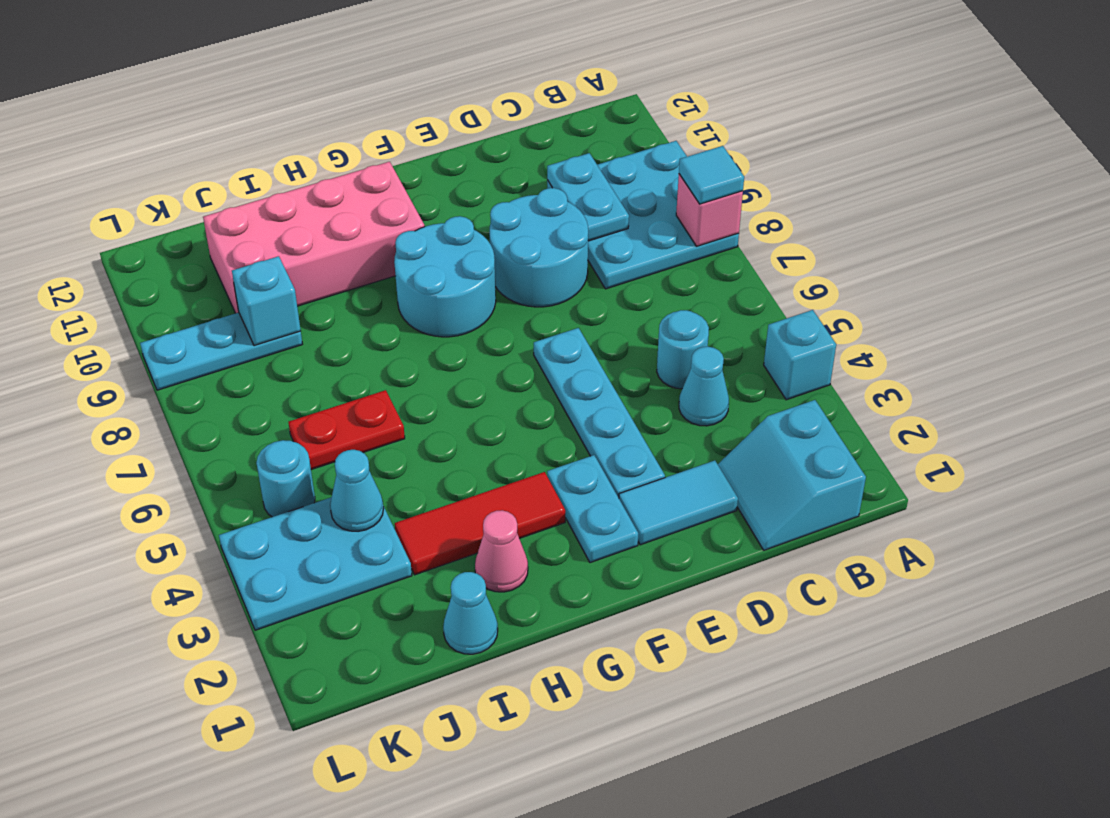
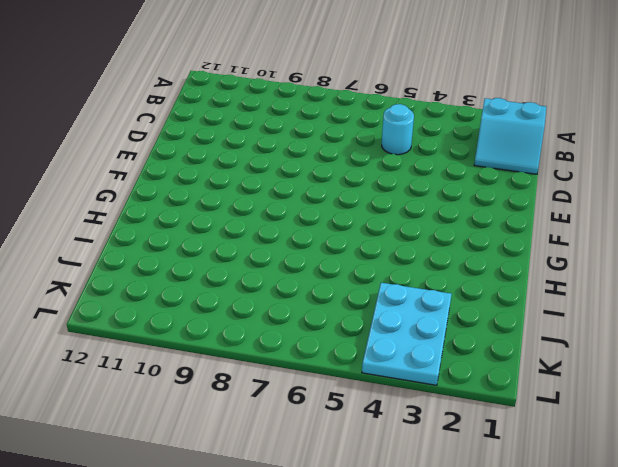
none -> cyan brick A4 level 1
none -> cyan plate A8:C10 level 1
none -> cyan cone C4 level 1

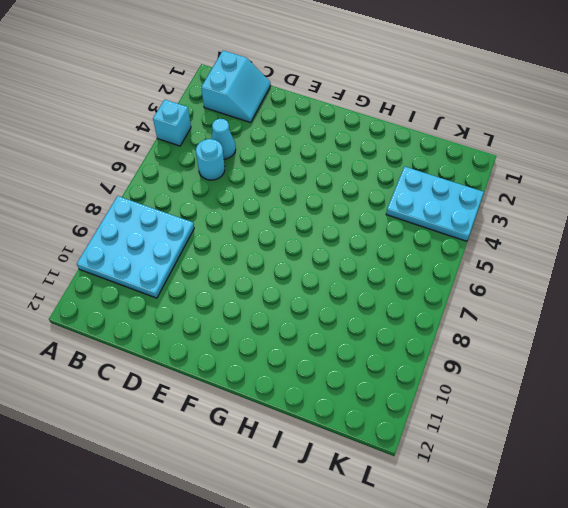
none -> cyan tile D2:E2 level 1
none -> cyan round brick D8:E9 level 1
none -> cyan plate E3:E6 level 1

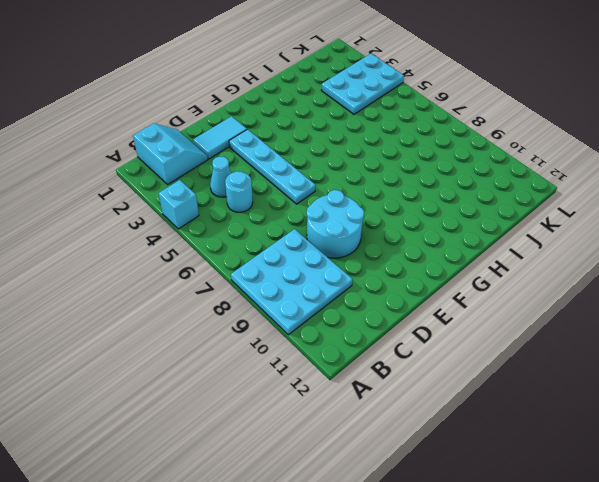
none -> cyan plate F2:F3 level 1
none -> cyan round brick F8:G9 level 1
none -> red tile G3:I3 level 1

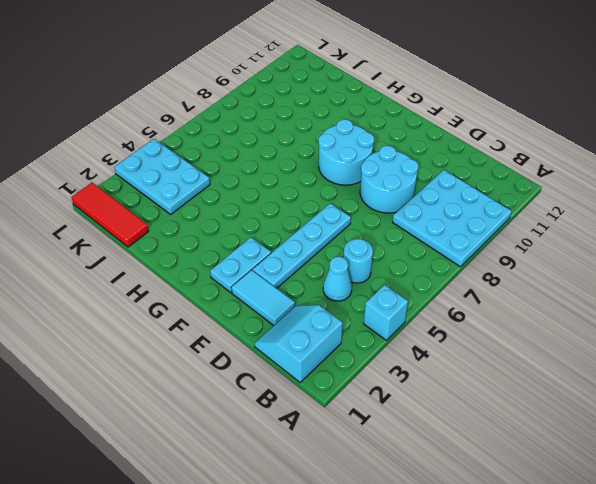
red tile J1:L1 level 1 -> red tile G3:I3 level 1
none -> pink brick G10:J11 level 1
none -> pink cone H2 level 1
none -> cyan cone I1 level 1

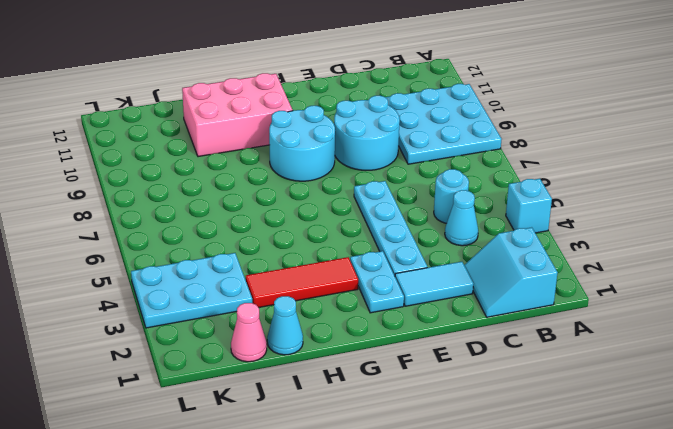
pink brick G10:I11 level 1 -> pink brick G10:J11 level 1
pink cone J1 level 1 -> pink cone H2 level 1
none -> red plate I6:J6 level 1
none -> cyan plate J9:L9 level 1
none -> cyan round brick K5 level 1

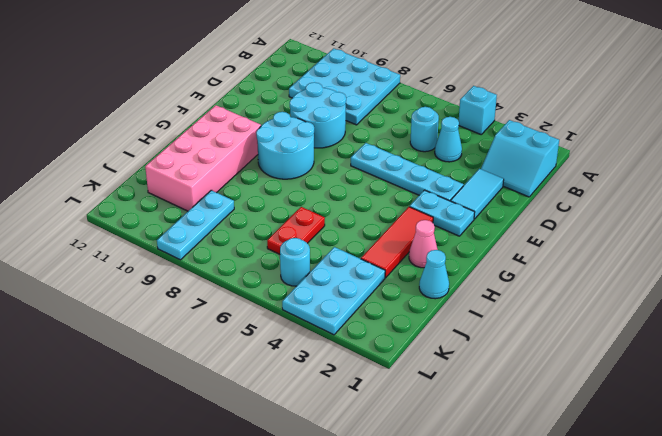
none -> pink brick A8 level 2
none -> cyan plate C9:C10 level 2
none -> cyan cone J4 level 2

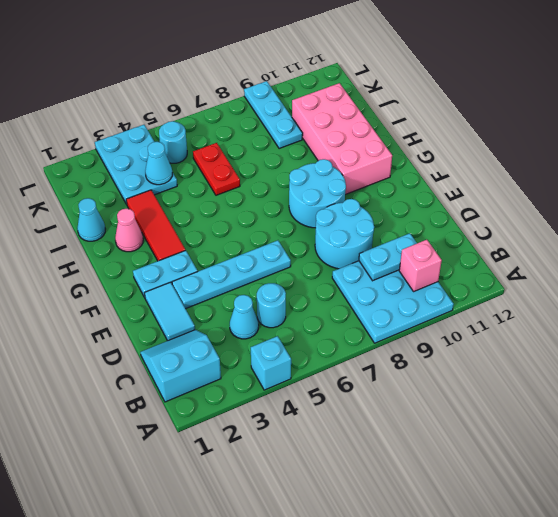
pink brick B10 level 2 -> pink brick A8 level 2
none -> cyan brick J9 level 2
none -> cyan tile A8 level 3

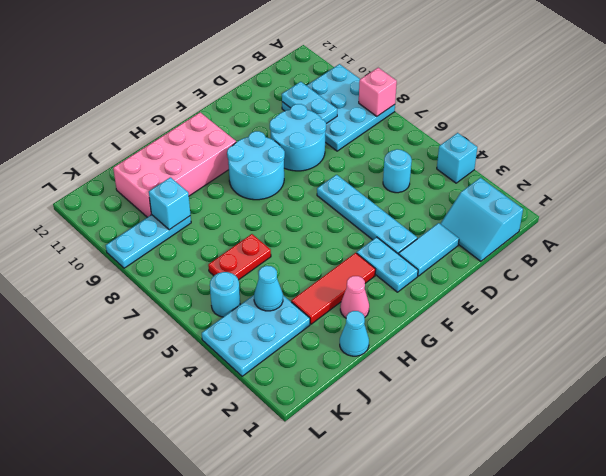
none -> cyan cone C4 level 1
none -> cyan tile A8 level 3

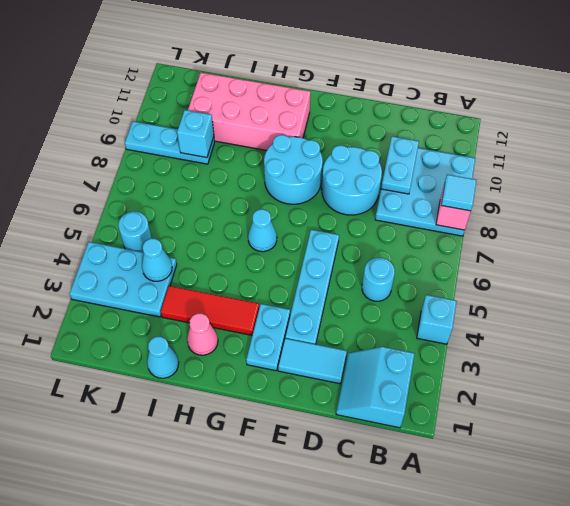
cyan cone G6 level 1 -> cyan cone C4 level 1
none -> red plate I6:J6 level 1

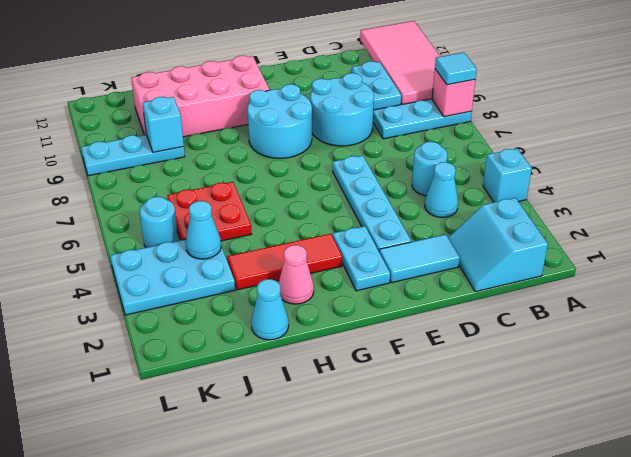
pink tile A9:B12 level 2 -> none
red plate I5:J6 level 1 -> red plate I6:J6 level 1

